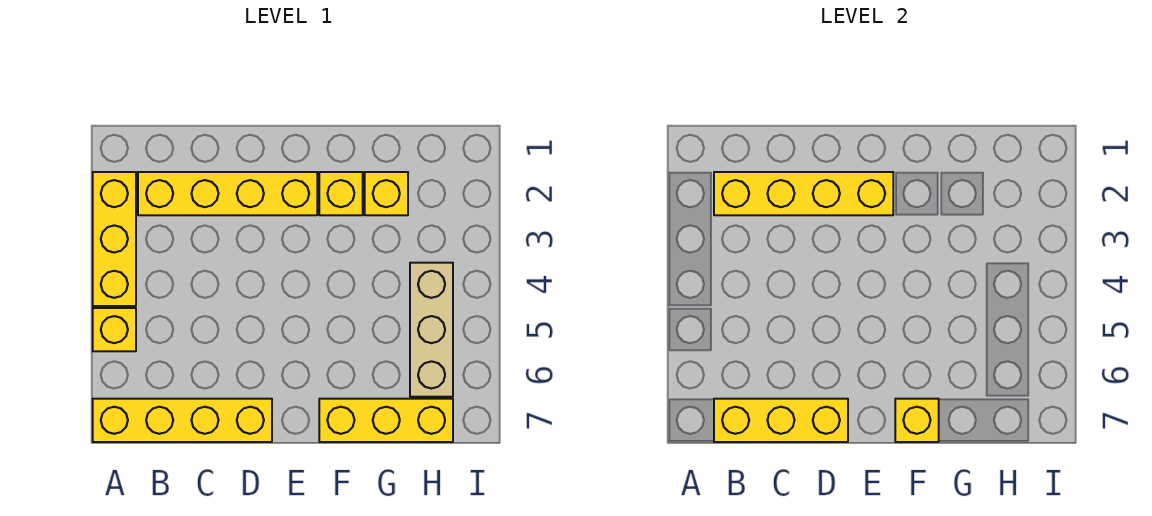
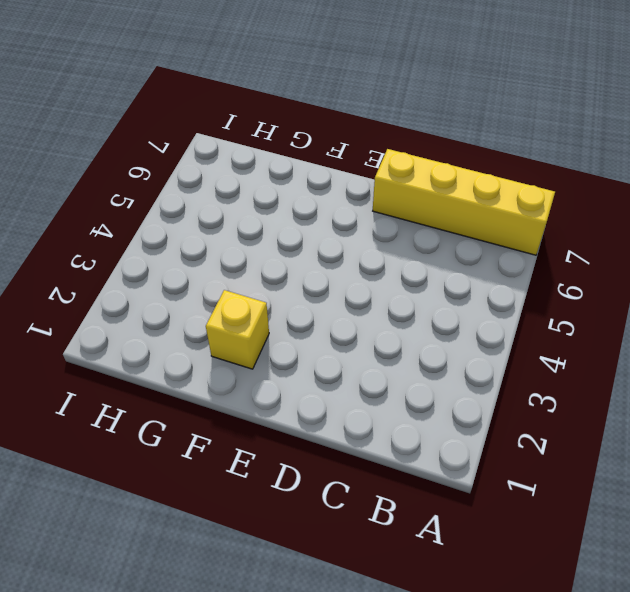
none -> yellow brick A2:A4 level 1
none -> yellow brick A5 level 1

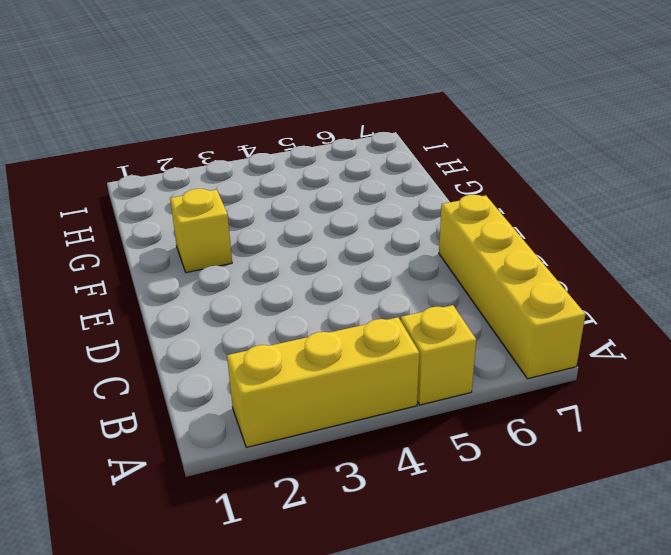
none -> yellow brick B2:E2 level 1
none -> yellow brick F7:H7 level 1

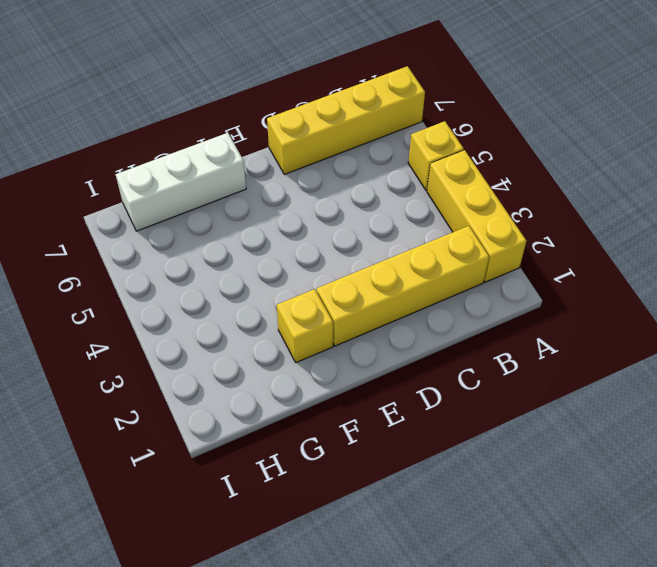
white brick F7:H7 level 1 -> yellow brick F7:H7 level 1
none -> yellow brick G2 level 1
none -> tan brick H4:H6 level 1

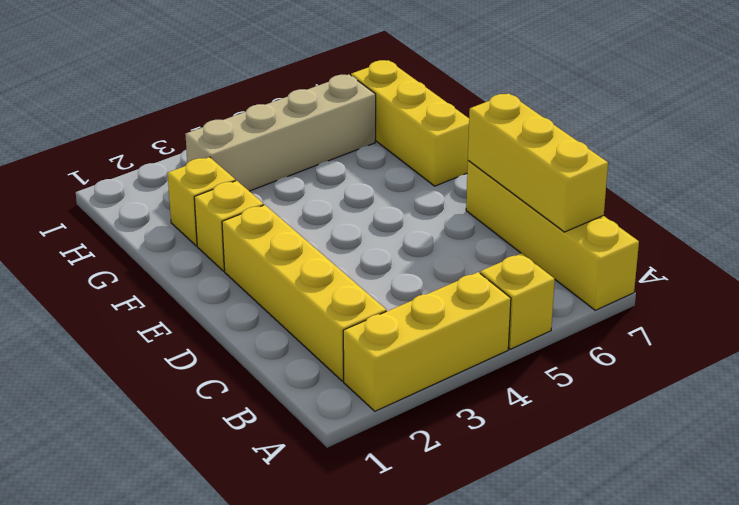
tan brick H3:H6 level 1 -> tan brick H4:H6 level 1
none -> yellow brick B2:E2 level 2
none -> yellow brick F7 level 2

